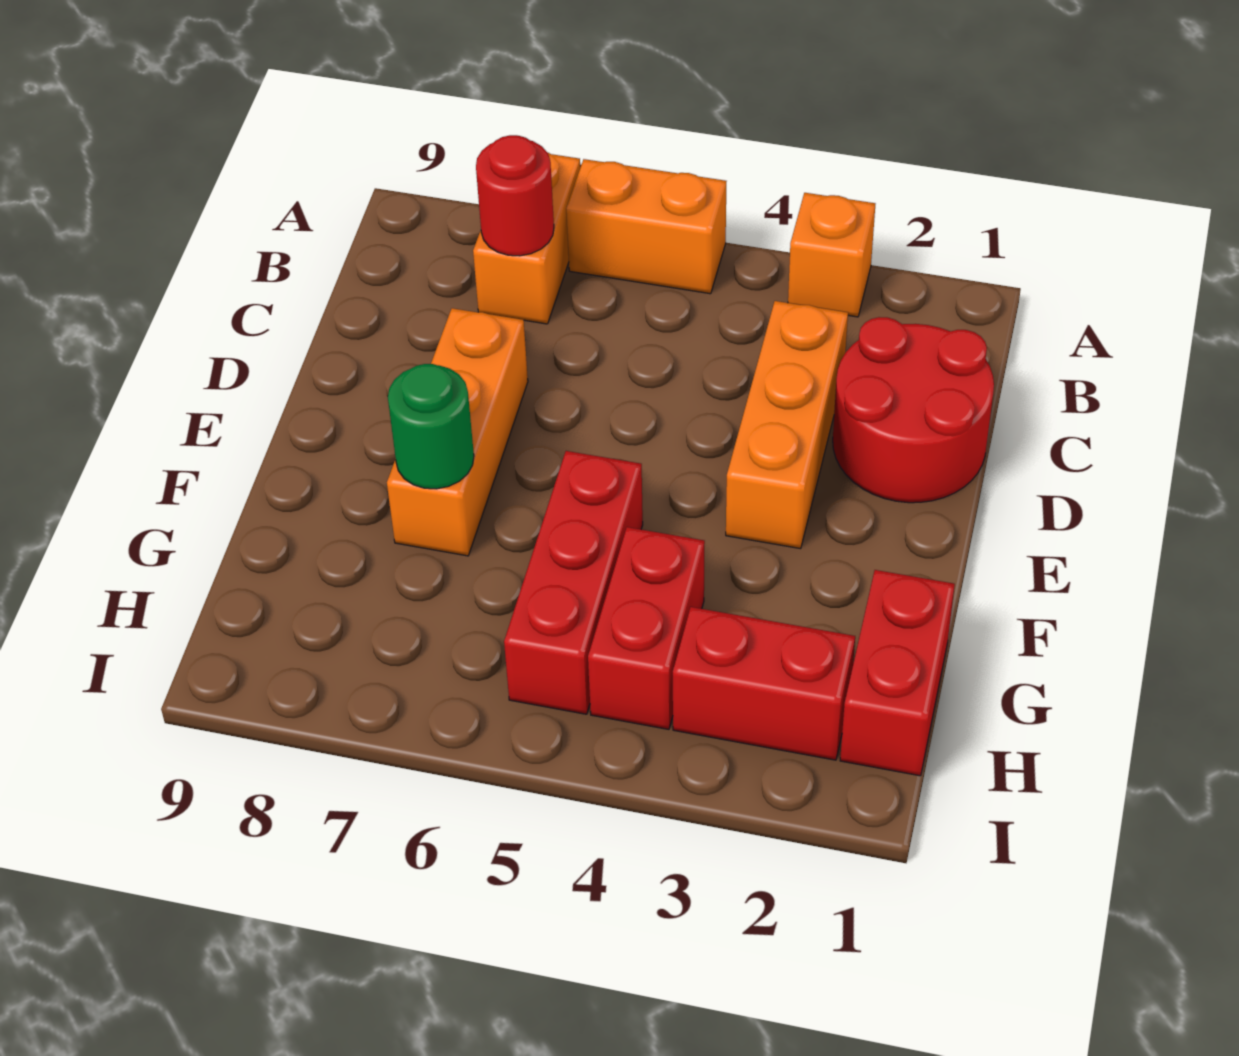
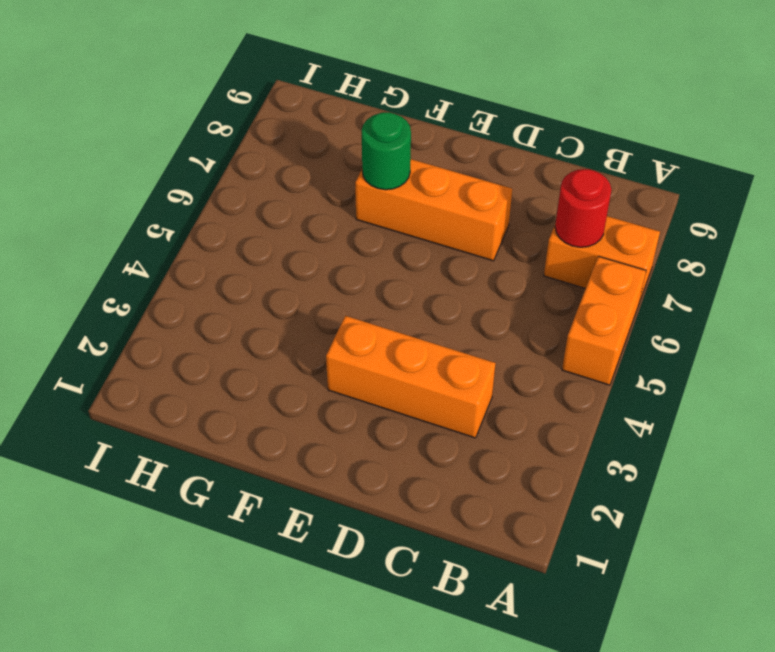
none -> orange brick A3 level 1
none -> red round brick C1:D2 level 1
none -> red brick F5:H5 level 1

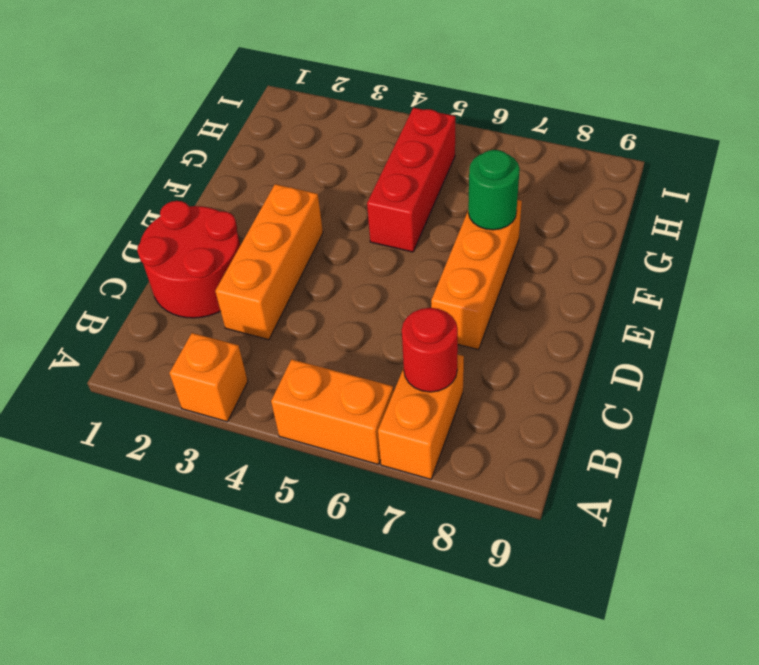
none -> red brick G1:H1 level 1
none -> red brick G4:H4 level 1
none -> red brick H2:H3 level 1

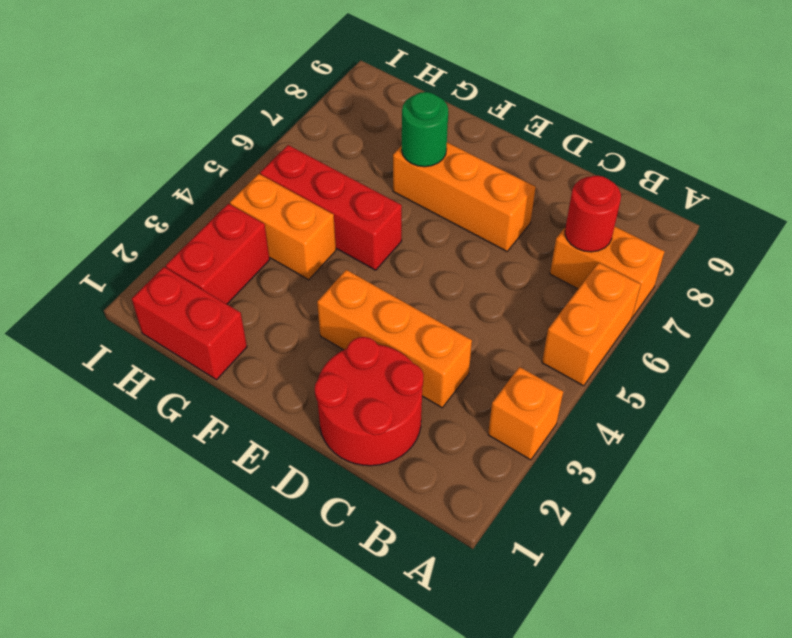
orange brick G4:H4 level 1 -> red brick G4:H4 level 1

